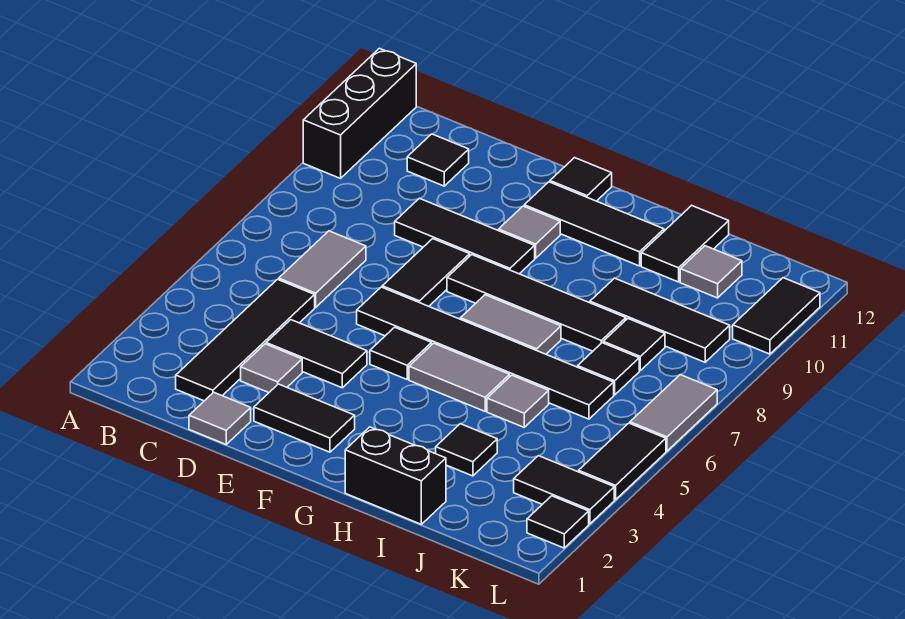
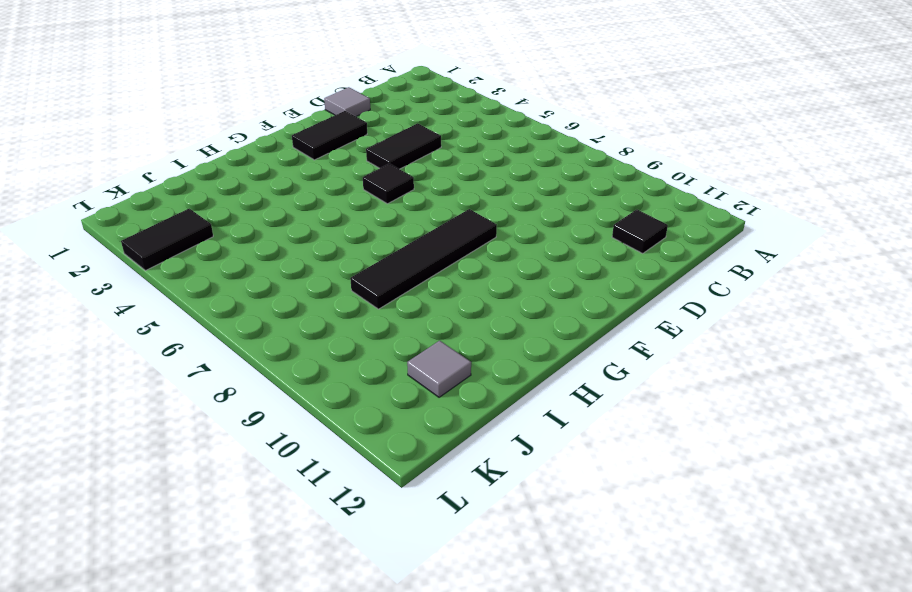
none -> black brick A10:A12 level 1
none -> black tile C2:C5 level 1
none -> grey tile C6:C7 level 1
none -> grey tile D3 level 1

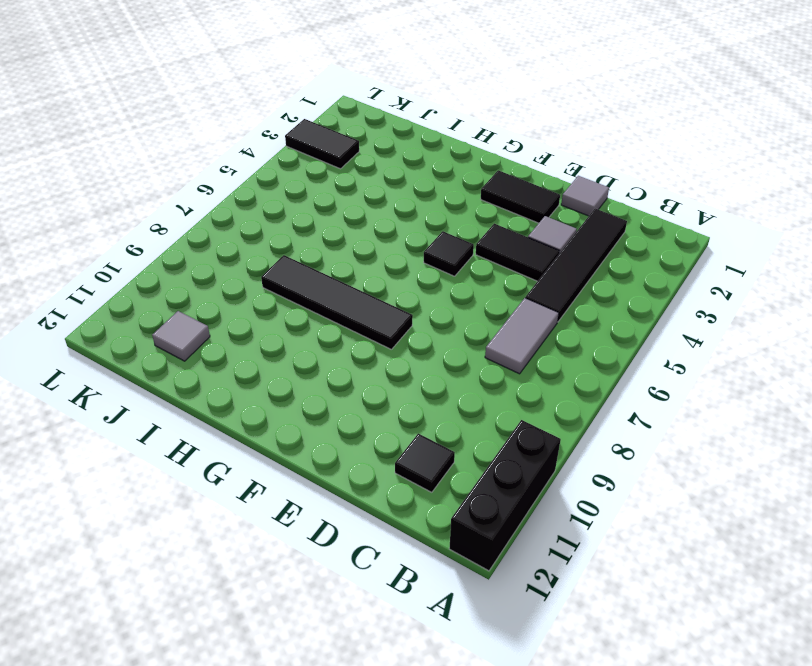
none -> black tile D9:F9 level 1
none -> black tile E6:J6 level 1
none -> black tile E7:E8 level 1
none -> grey tile F10 level 1

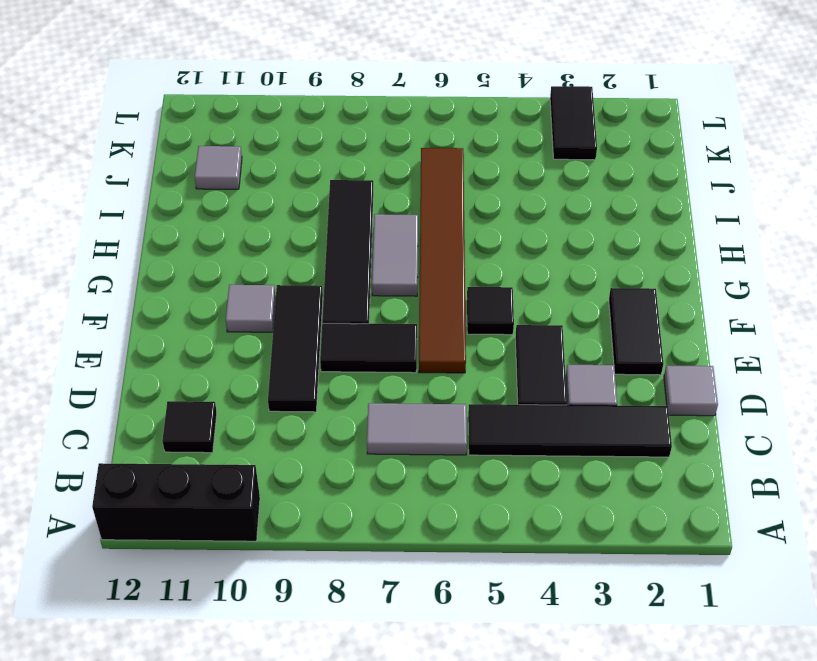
brown tile E6:J6 level 1 -> black tile E6:J6 level 1
none -> black tile F11:H11 level 1
none -> black tile F12 level 1
none -> grey tile G5:H5 level 1
none -> black brick H1:I1 level 1

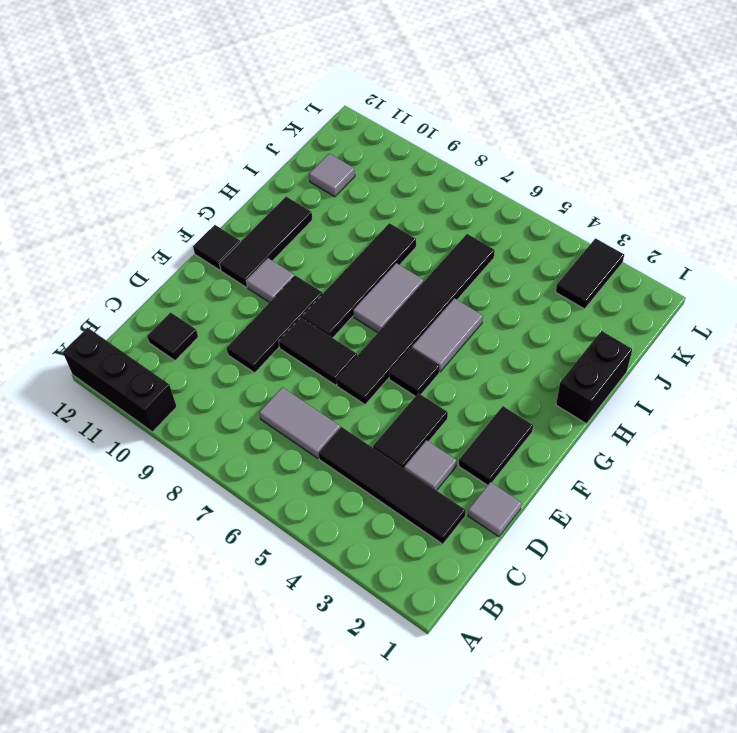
none -> black tile I3 level 1
none -> grey tile I5 level 1
none -> black tile I9:K9 level 1
none -> black tile I11:I12 level 1

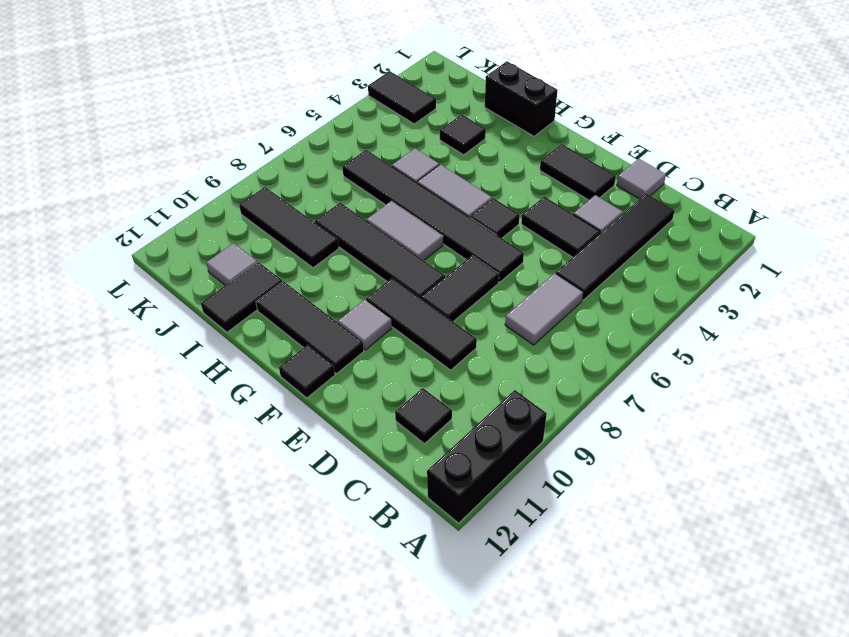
none -> black tile J7 level 1
none -> black tile J8 level 1
none -> black tile L2 level 1
none -> black tile L4:L5 level 1

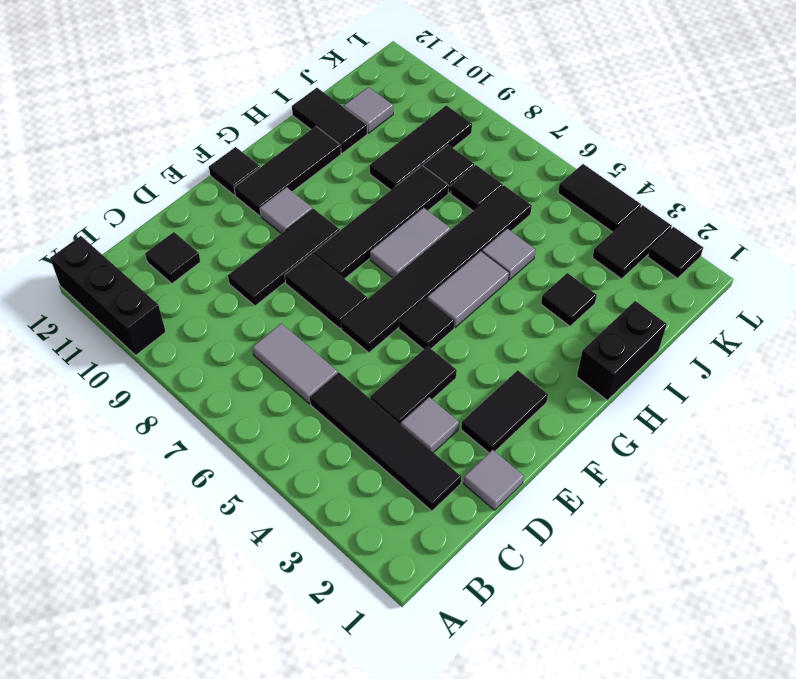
none -> grey tile L6:L7 level 1
none -> black tile L10:L11 level 1

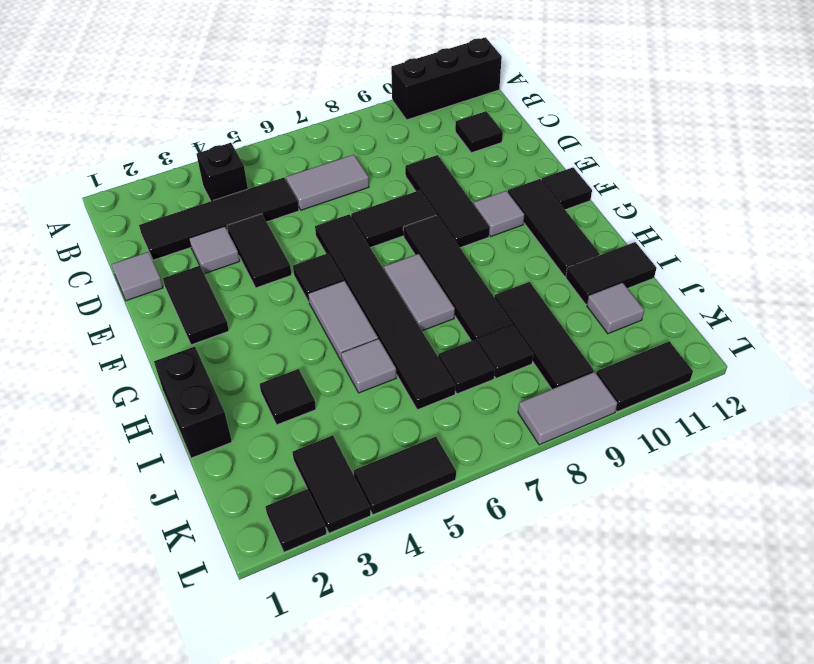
black brick B4 level 1 -> none
grey tile L8:L9 level 1 -> grey tile L6:L7 level 1

